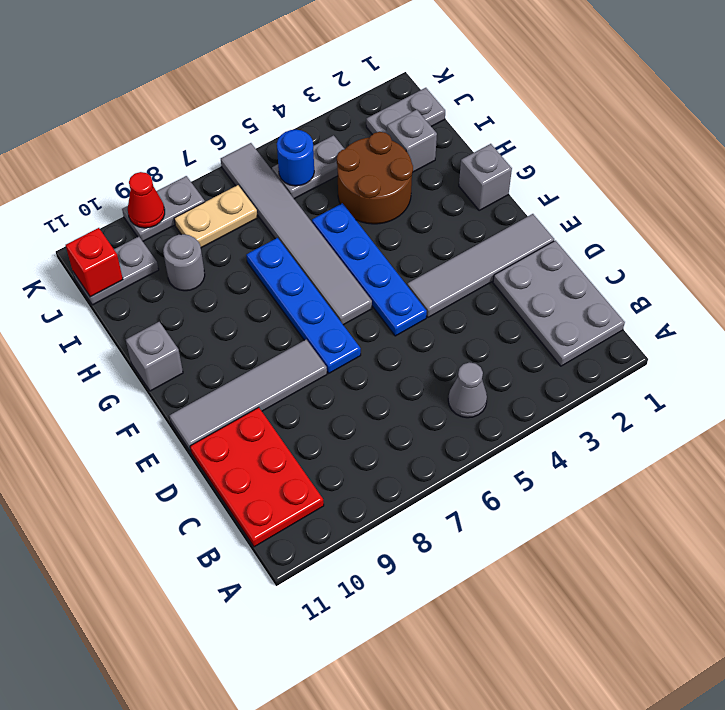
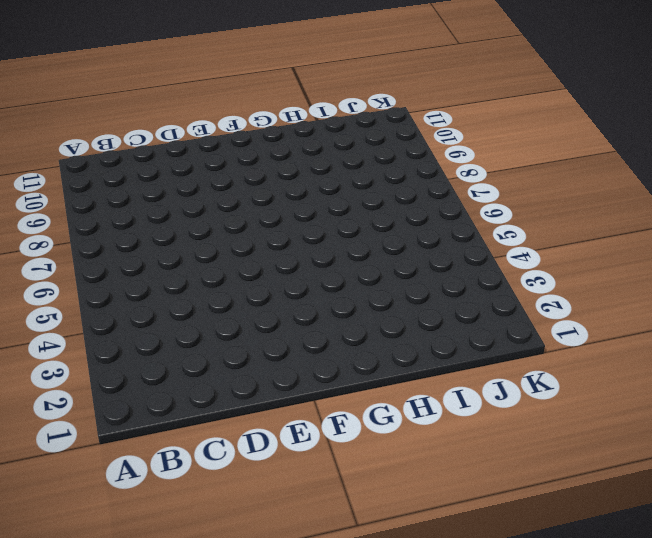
none -> grey plate B1:D2 level 1
none -> grey cone B5 level 1
none -> red plate B10:D11 level 1

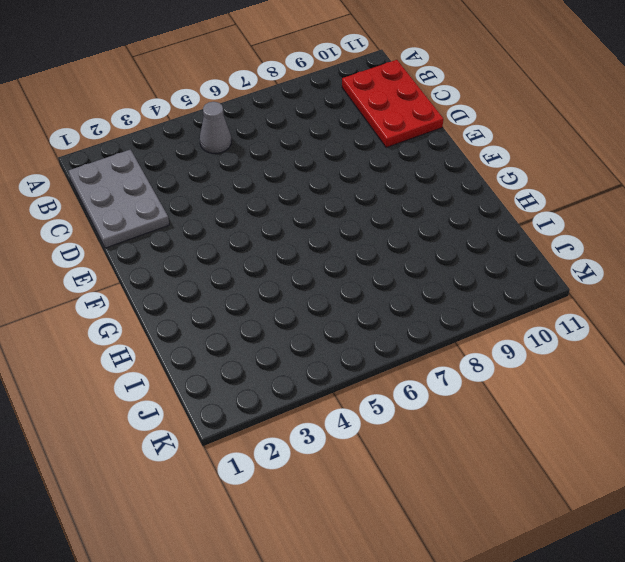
none -> grey tile E1:E4 level 1
none -> blue plate E5:H5 level 1
none -> blue plate E7:H7 level 1

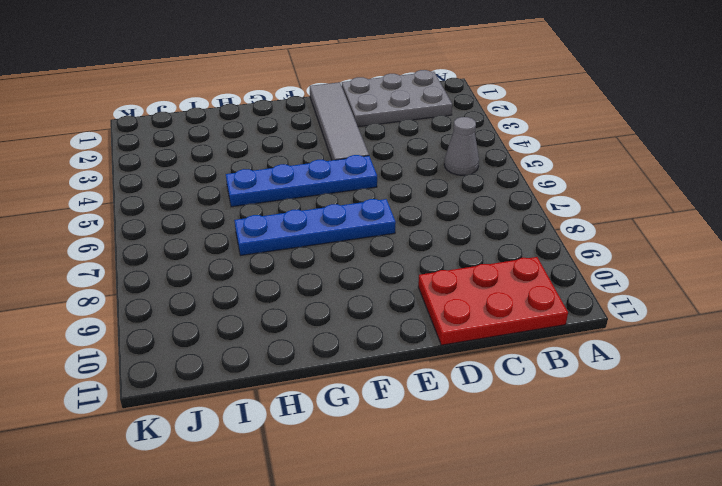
none -> grey tile E8:E11 level 1
none -> grey tile F6:K6 level 1
none -> grey brick G1 level 1

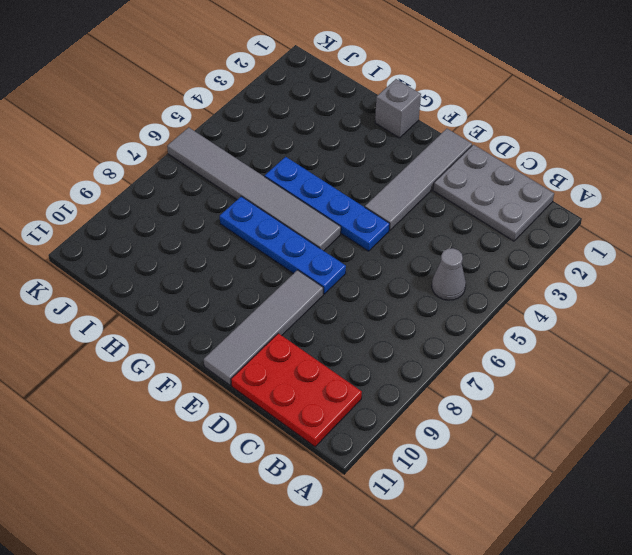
none -> grey brick G11 level 1
none -> brown round brick H3:I4 level 1
none -> grey brick I2 level 1

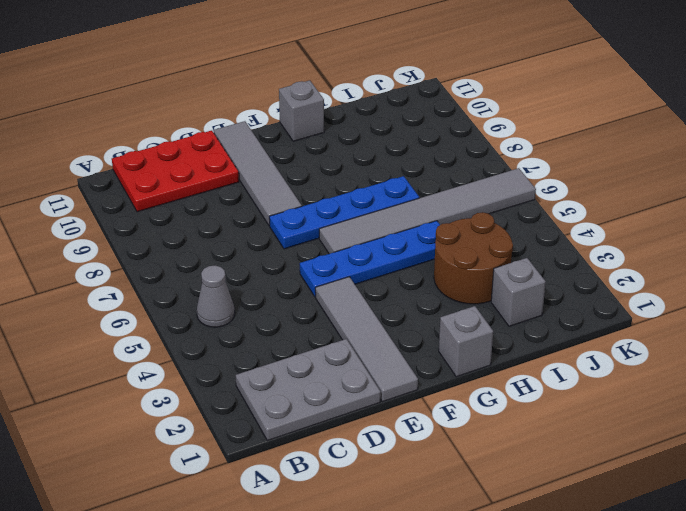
none -> grey round brick I9 level 1
none -> grey plate J1:J2 level 1
none -> grey plate J4:J5 level 1

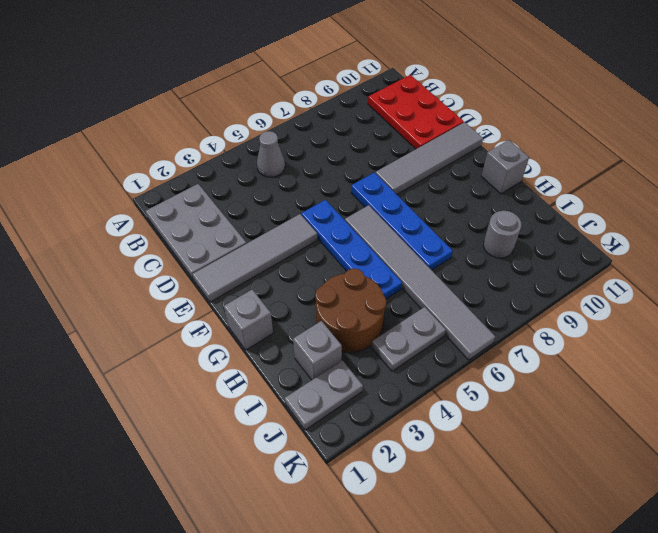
none -> tan plate J7:J8 level 1
none -> grey plate J10:J11 level 1
none -> grey plate K8:K9 level 1

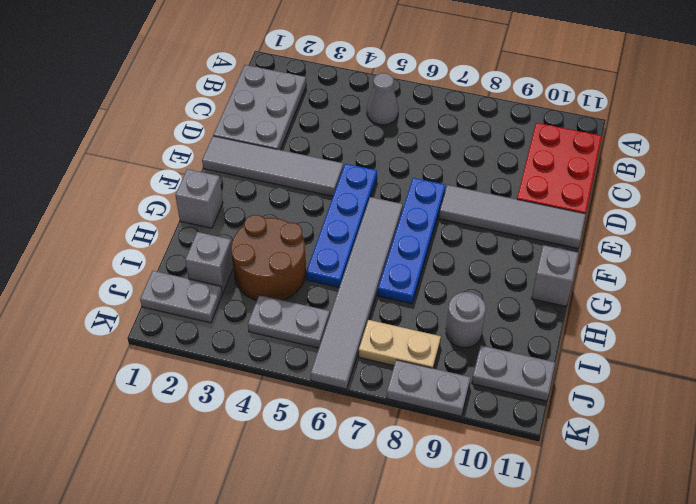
none -> blue round brick J5 level 2
none -> red brick J11 level 2
none -> red cone K9 level 2

